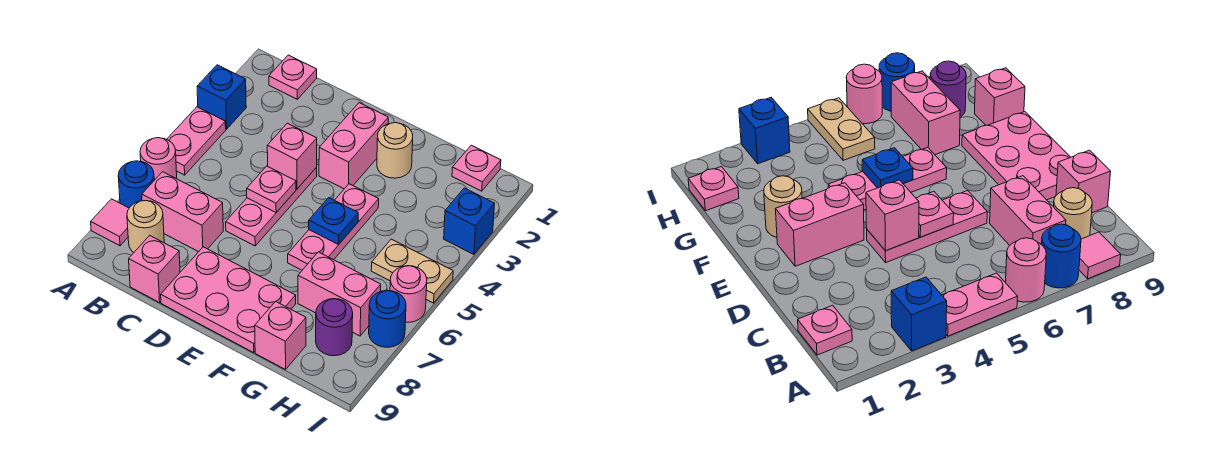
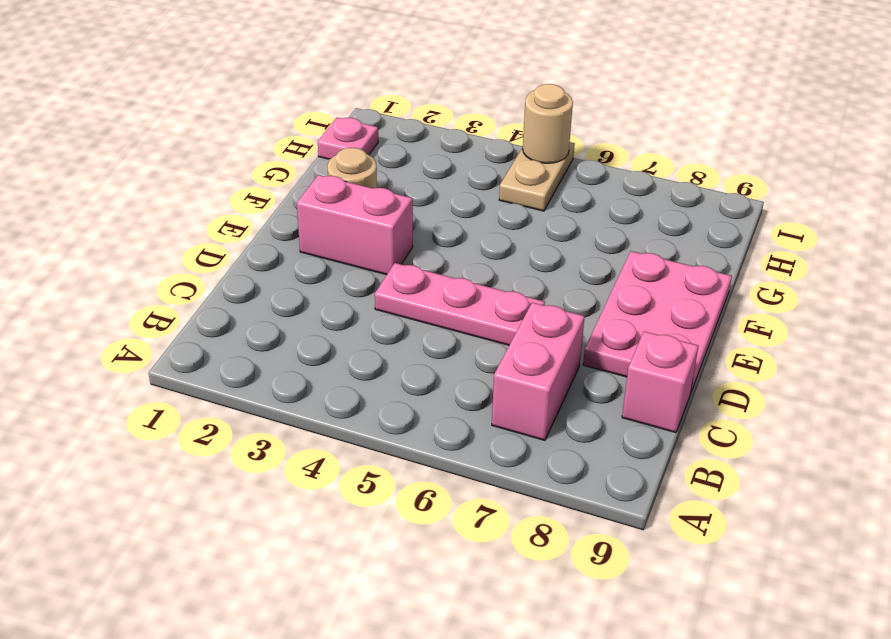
tan round brick I5 level 2 -> tan round brick B8 level 1
none -> blue brick A3 level 1
none -> pink plate A4:A5 level 1
none -> pink round brick A6 level 1

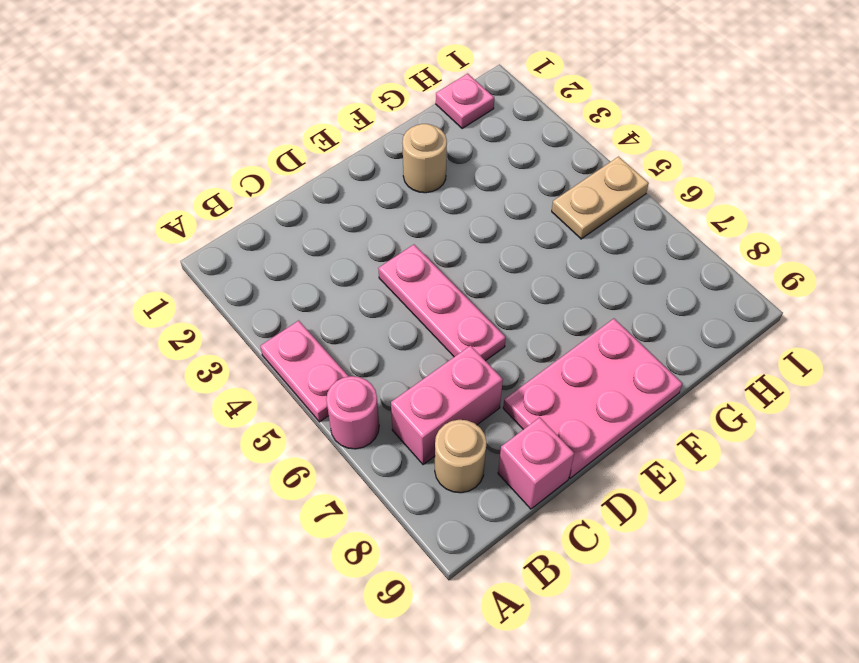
none -> blue brick A3 level 1
none -> blue round brick A7 level 1
none -> pink tile A8 level 1

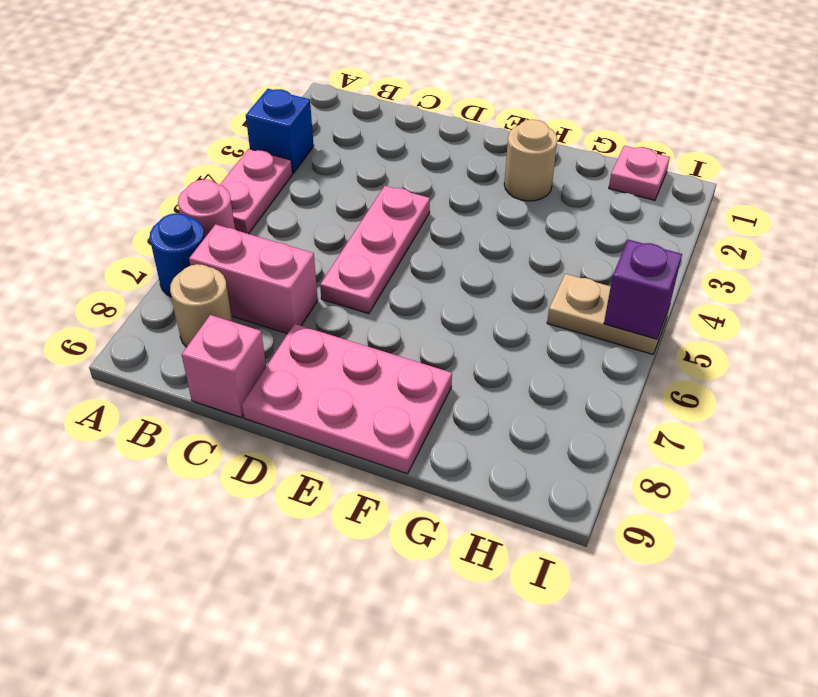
purple brick I5 level 2 -> none
none -> pink tile A8 level 1
none -> pink plate B1 level 1
none -> pink brick E2:E3 level 1

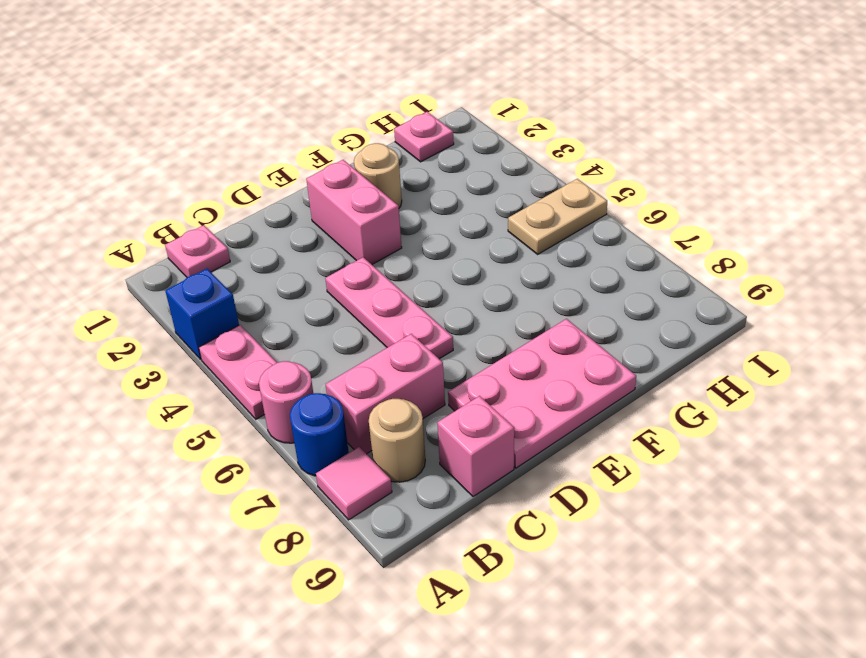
none -> pink plate F4:F6 level 1
none -> pink brick G7:H7 level 1
none -> pink brick G9 level 1

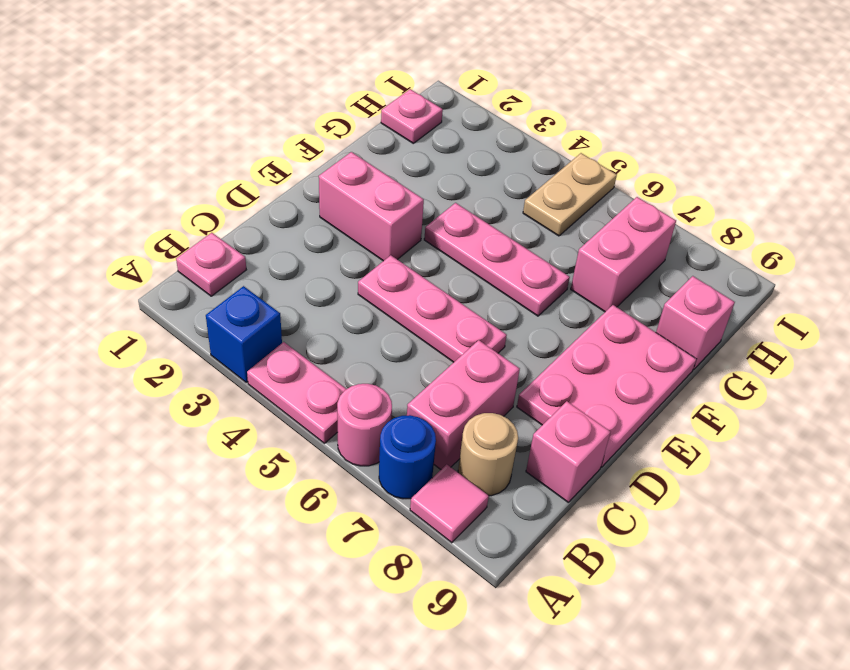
none -> tan round brick F2 level 1
none -> purple round brick H8 level 1
none -> blue brick I3 level 1

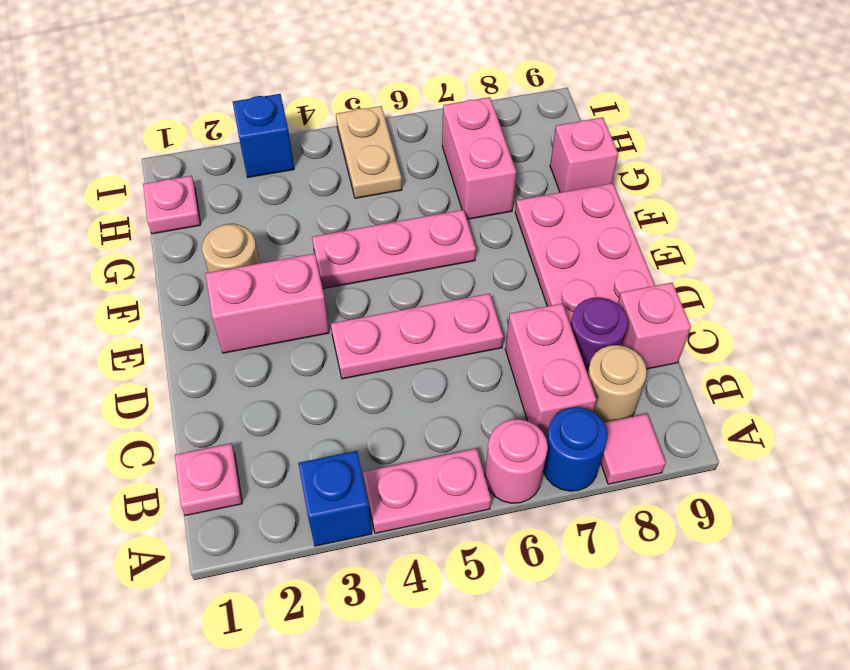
purple round brick C8 level 1 -> purple round brick H8 level 1
none -> pink round brick I6 level 1
none -> blue round brick I7 level 1
none -> pink brick D4 level 2

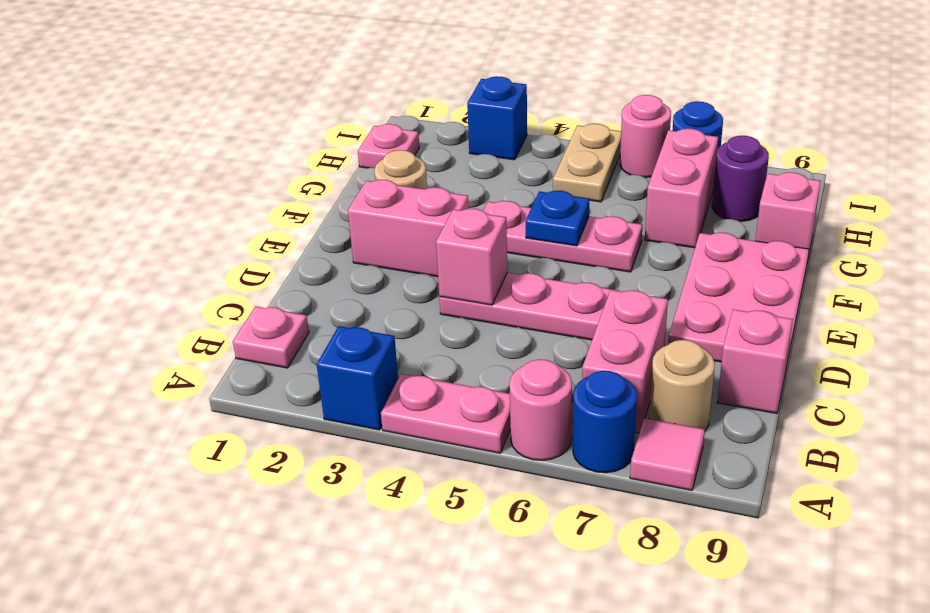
none -> pink plate D5 level 2

